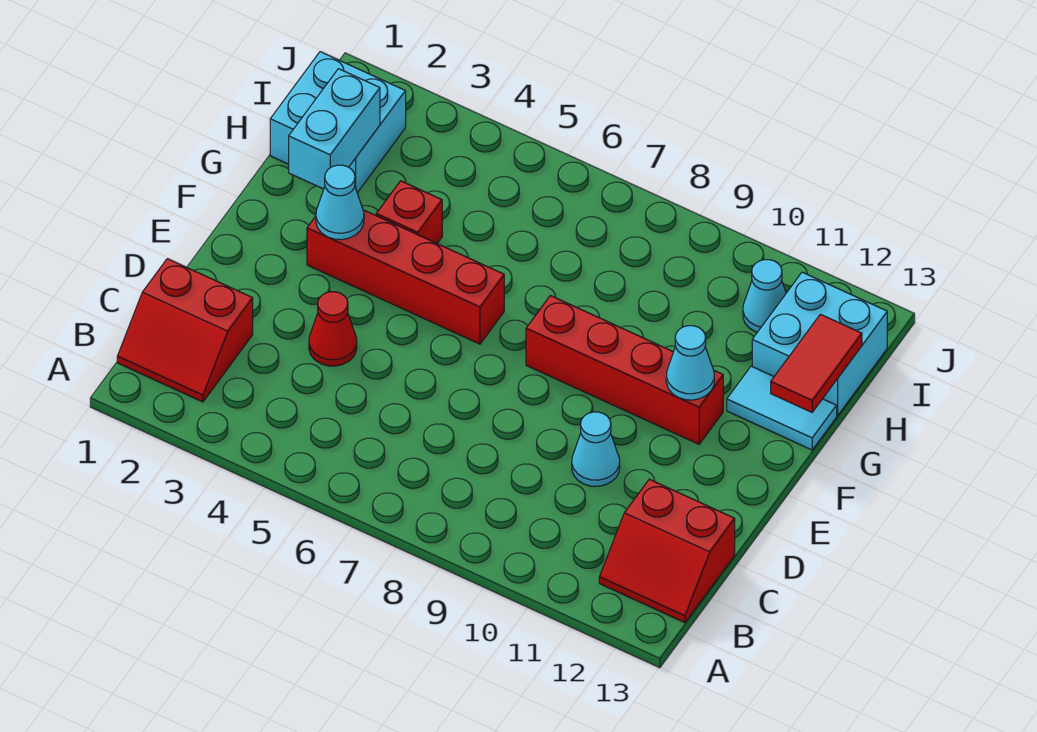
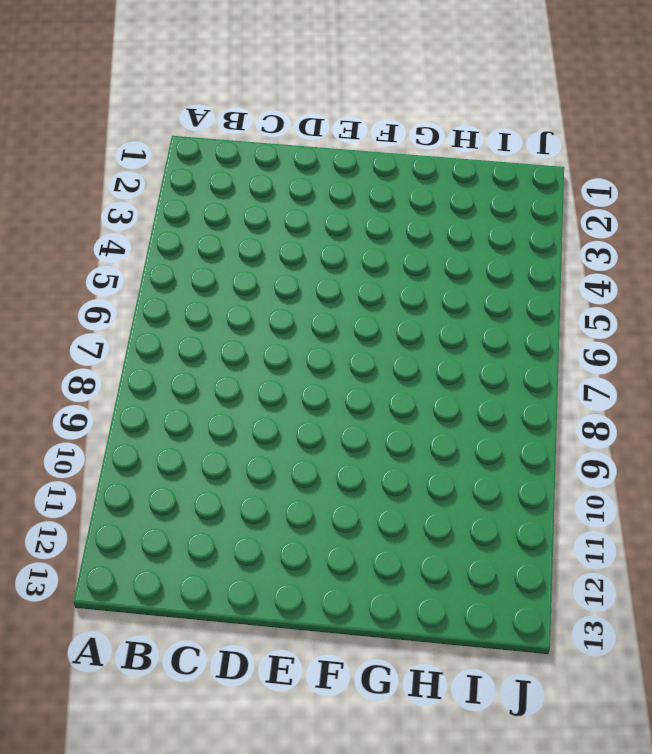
none -> red slope B1:C2 level 1 top C
none -> red slope B12:C13 level 1 top C
none -> red cone D4 level 1

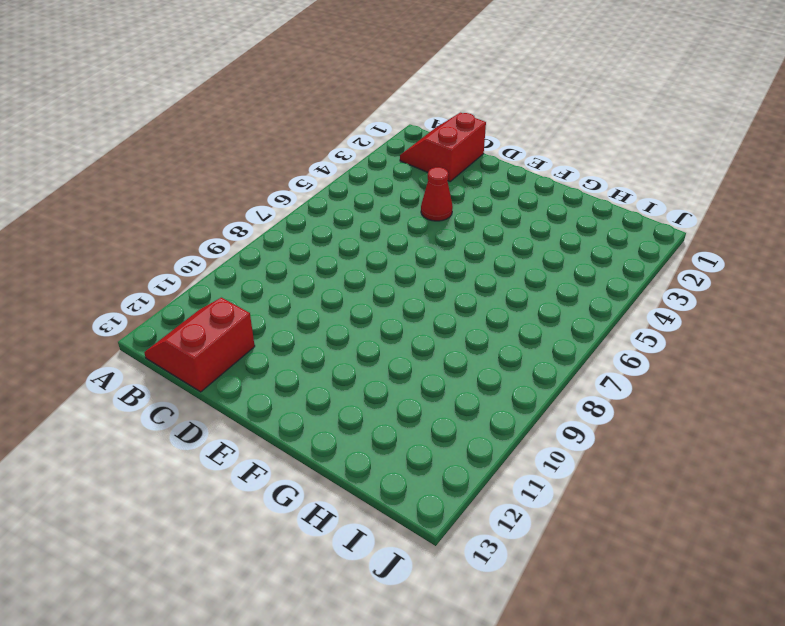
none -> cyan cone D10 level 1
none -> red brick F3:F6 level 1
none -> red brick F8:F11 level 1

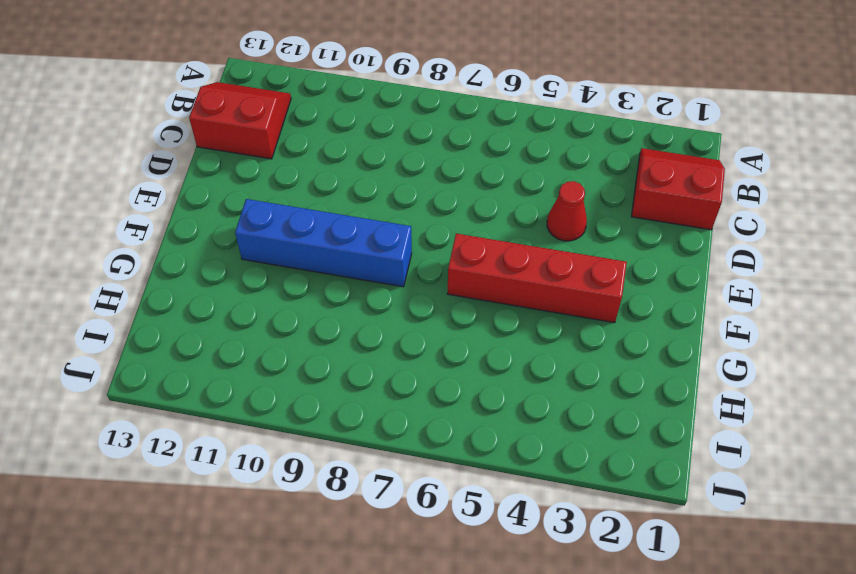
blue brick F8:F11 level 1 -> red brick F8:F11 level 1
none -> cyan cone D10 level 1
none -> red brick G4 level 1
none -> cyan tile G12:G13 level 1

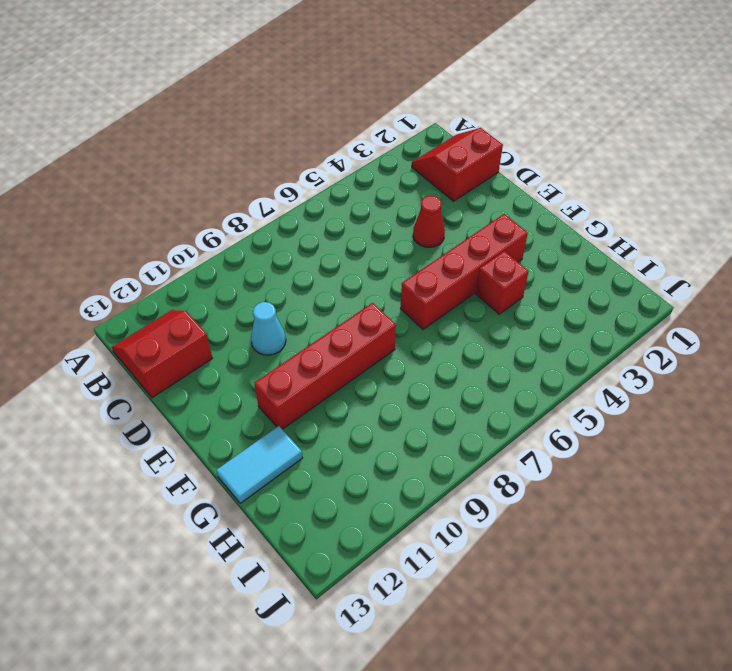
none -> cyan brick H1:I2 level 1
none -> cyan brick H12:I13 level 1
none -> cyan cone I11 level 1

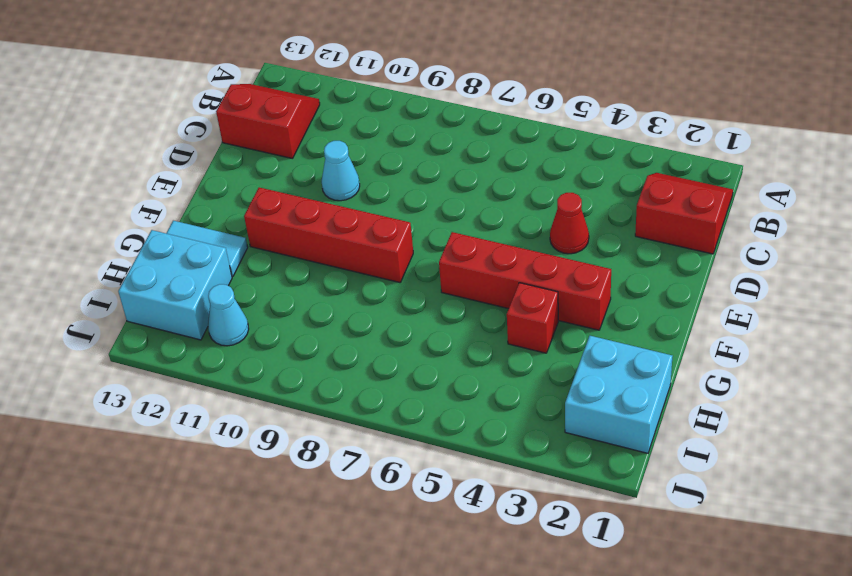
none -> cyan cone F3 level 2
none -> cyan cone F11 level 2
none -> cyan brick G2:H2 level 2

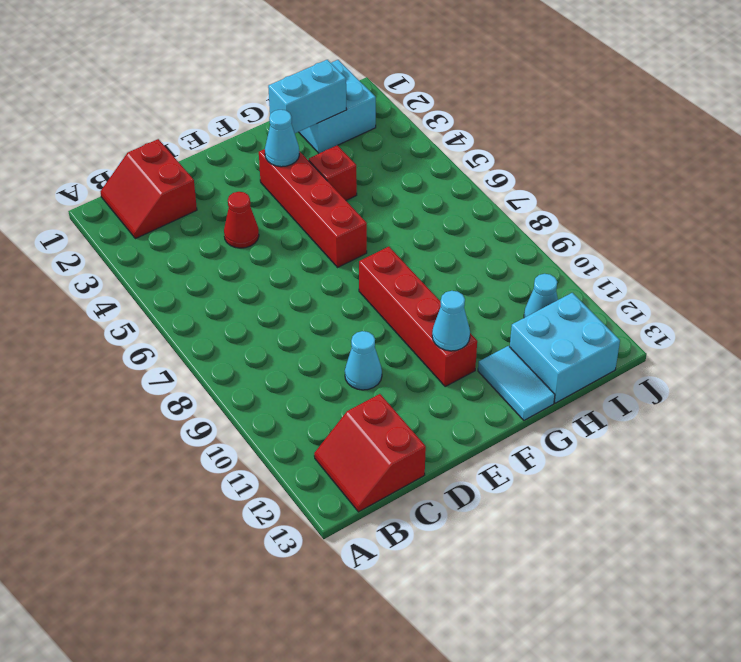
none -> red tile G13:H13 level 2

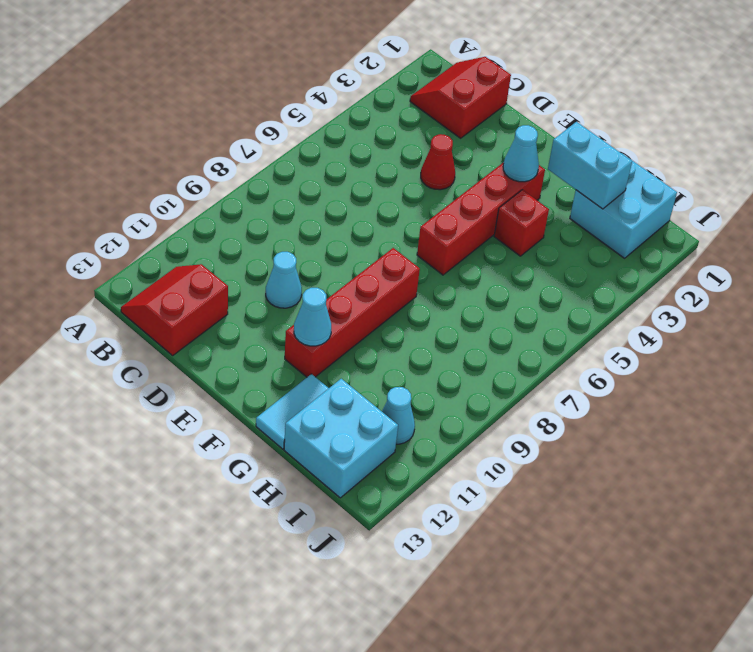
none -> red tile G13:H13 level 2

